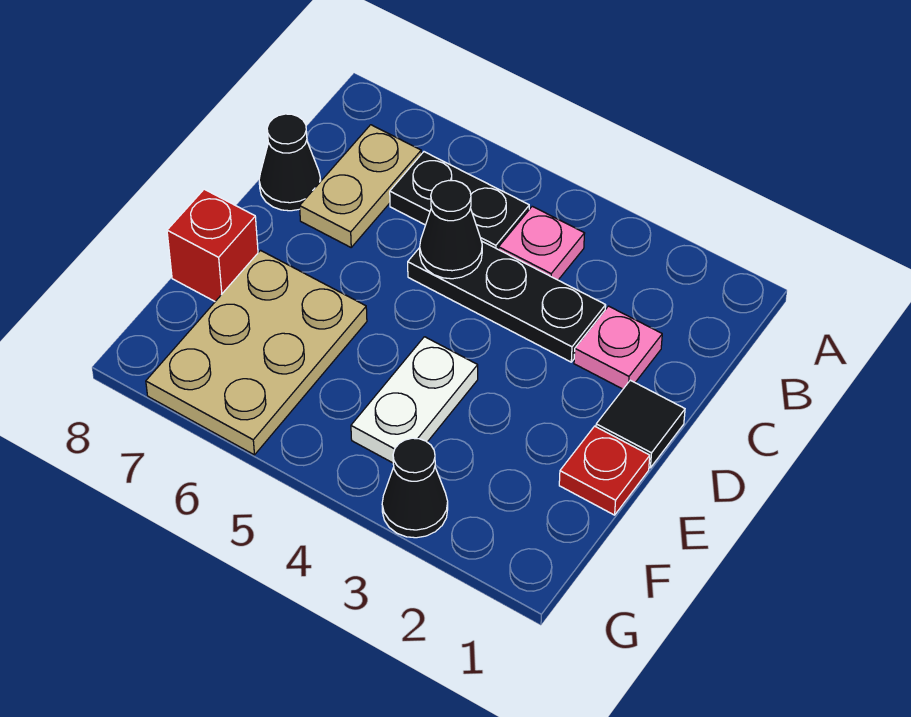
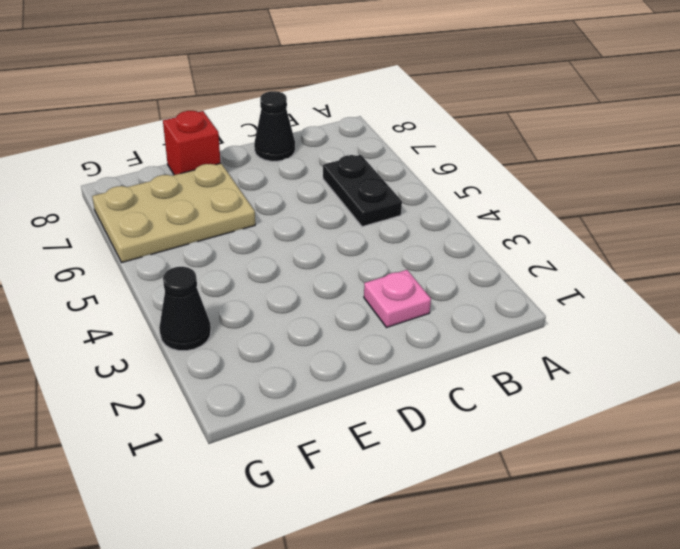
none -> pink plate B4 level 1
none -> tan plate B7:C7 level 1
none -> black plate C3:C5 level 1

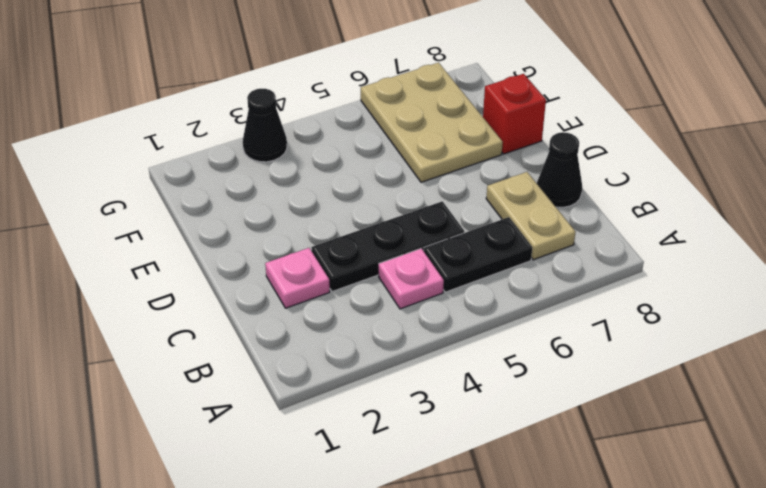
none -> black tile D1 level 1
none -> red plate E1 level 1
none -> white plate E4:F4 level 1

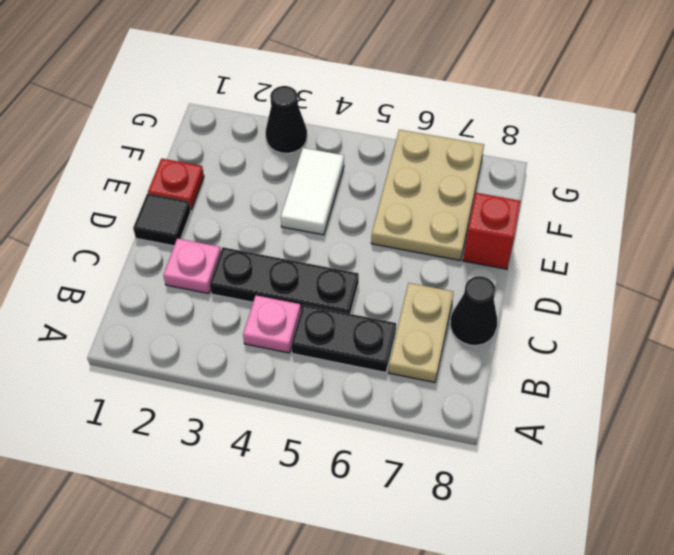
white tile E4:F4 level 1 -> white plate E4:F4 level 1
none -> black cone C5 level 2

